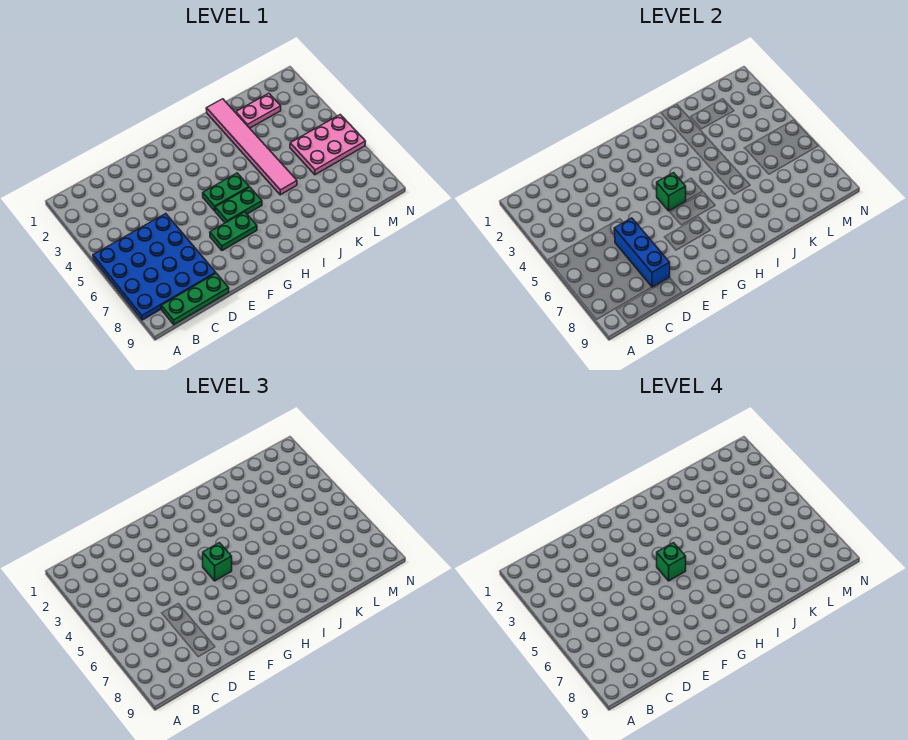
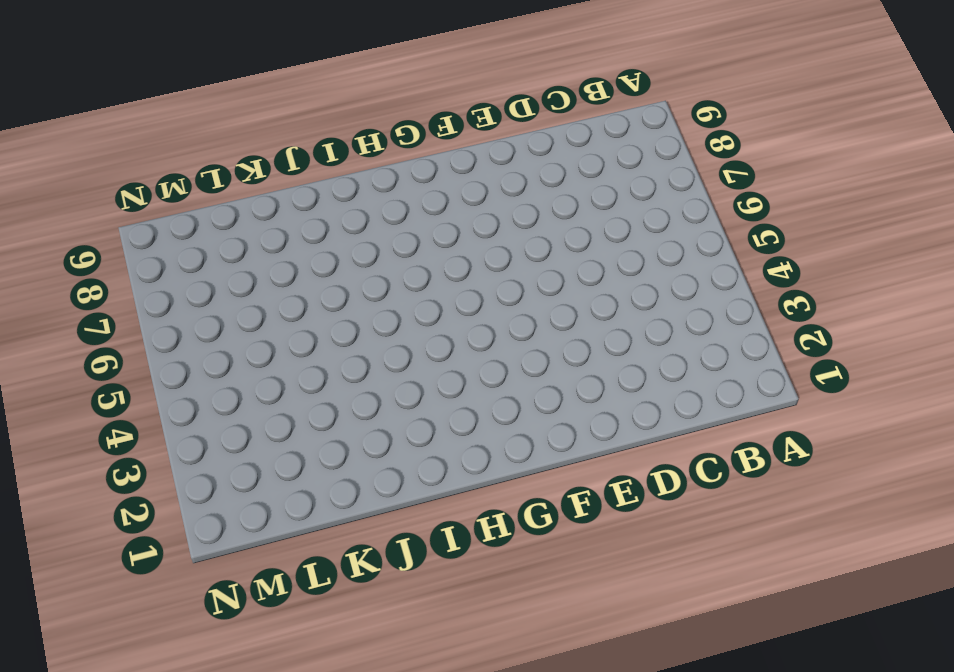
none -> blue plate A5:D8 level 1
none -> green plate B9:D9 level 1
none -> green plate F7:G7 level 1

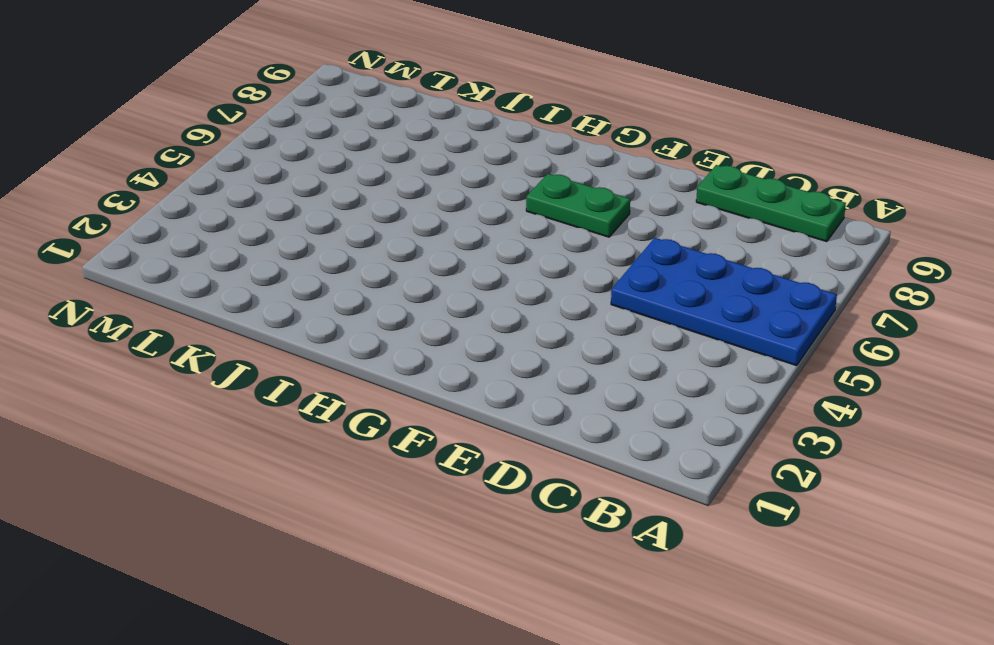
blue plate A5:D6 level 1 -> blue plate A5:D8 level 1
none -> green plate G5:H5 level 1
none -> green plate G6:H6 level 1
none -> pink tile J1:J6 level 1

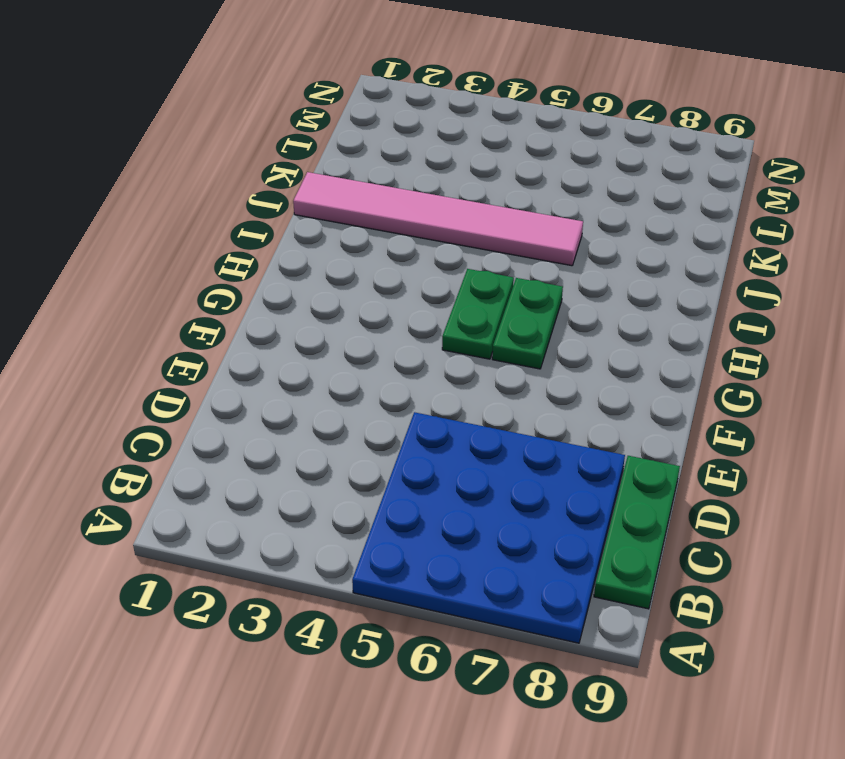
none -> green plate F7:G7 level 1
none -> pink plate K2:L2 level 1
none -> pink plate L5:N6 level 1

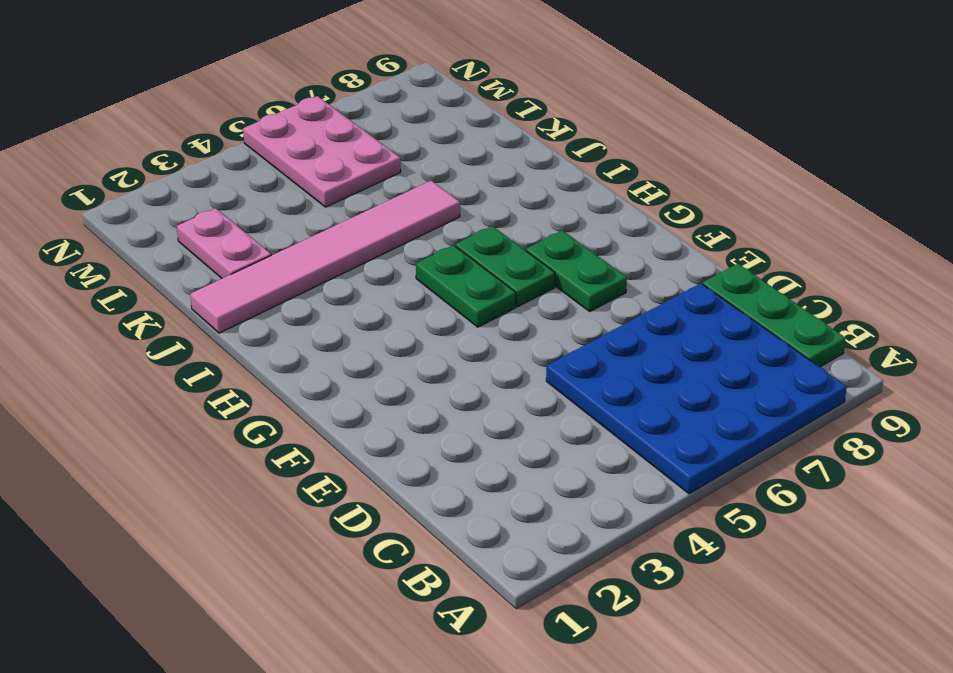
none -> blue brick D6:D8 level 2
none -> green brick G5 level 2
none -> green brick G5 level 3

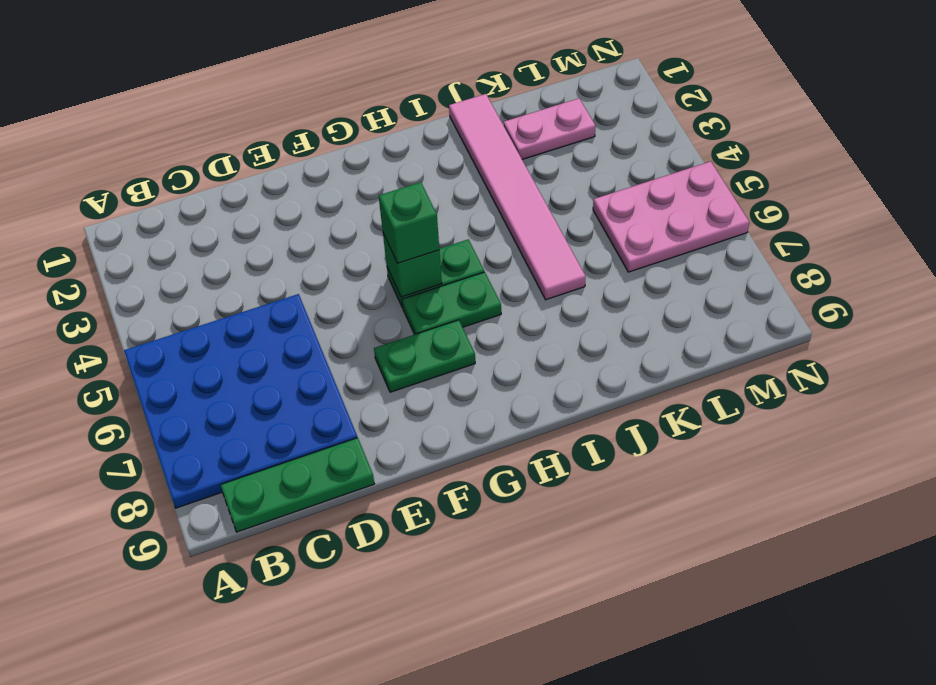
none -> blue brick D6:D8 level 2
none -> green brick G5 level 4

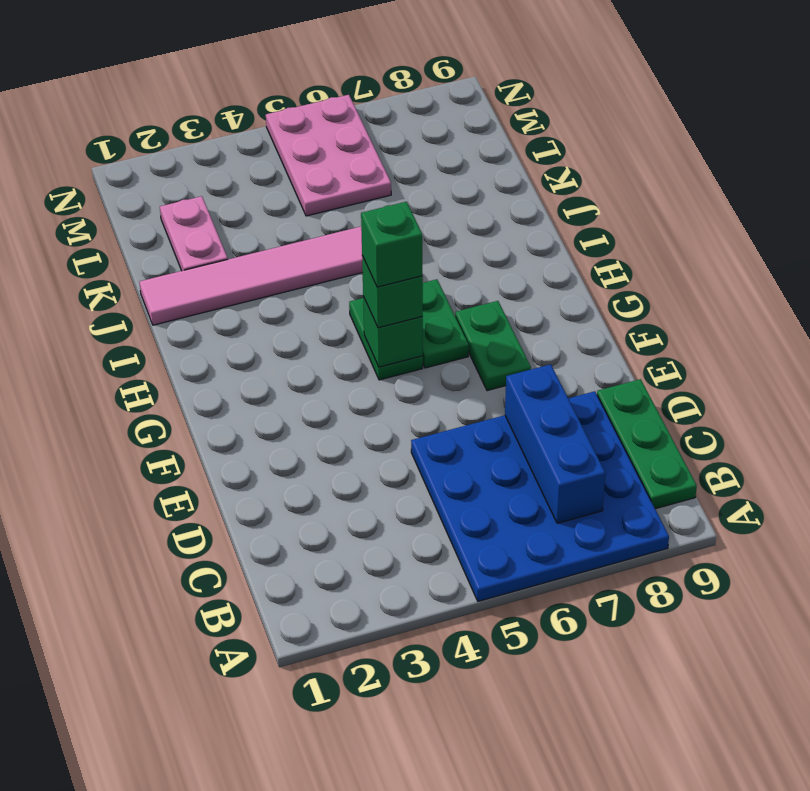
blue brick B7:D7 level 2 -> blue brick D6:D8 level 2

